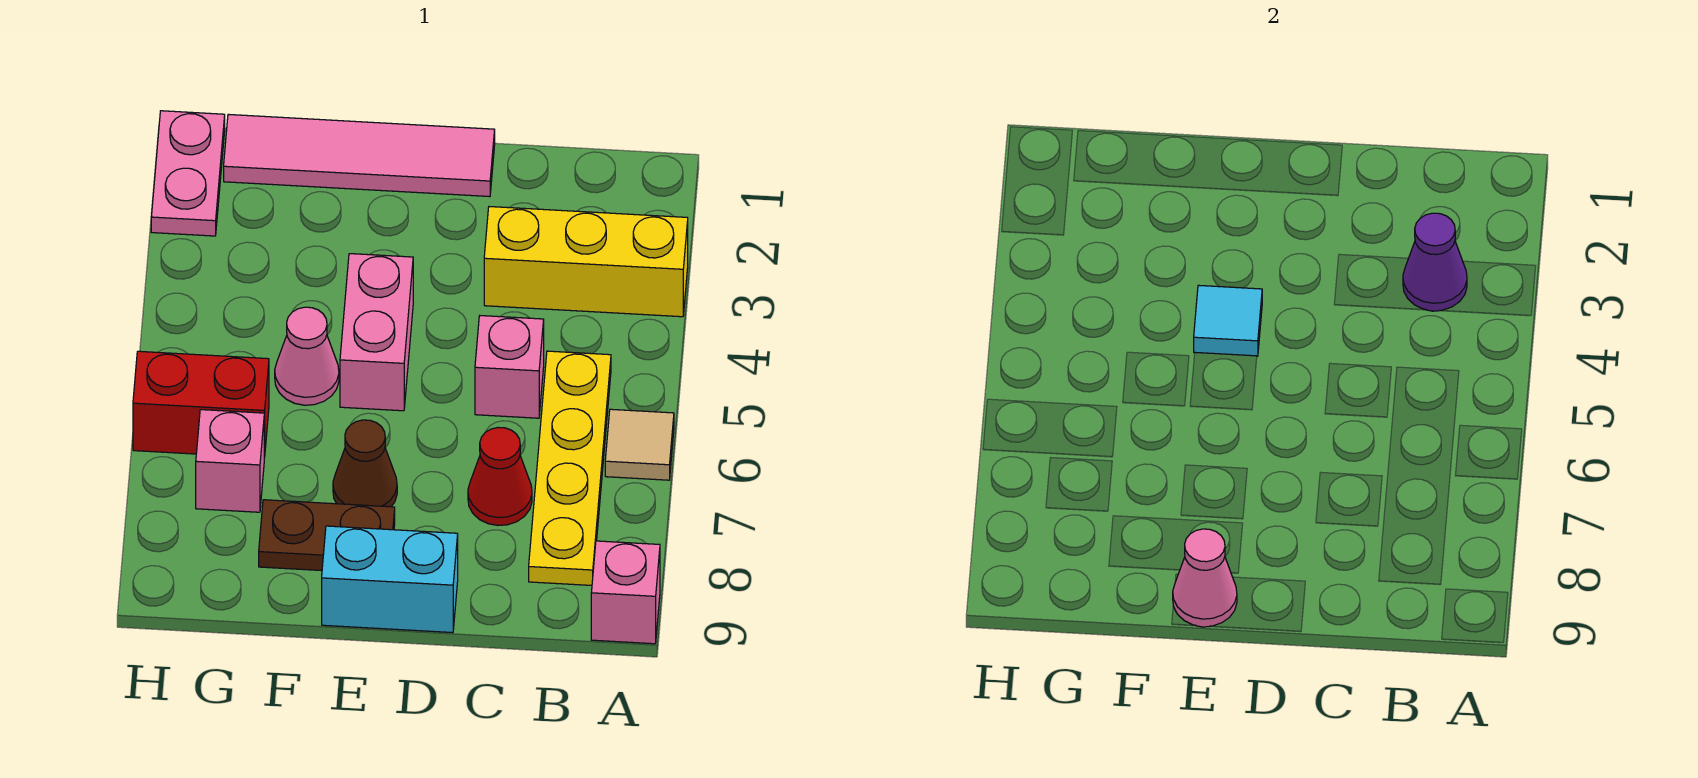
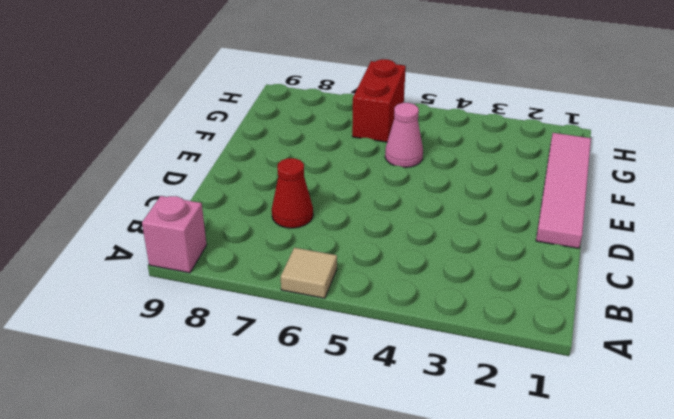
none -> yellow brick A3:C3 level 1
none -> yellow plate B5:B8 level 1
none -> pink brick C5 level 1

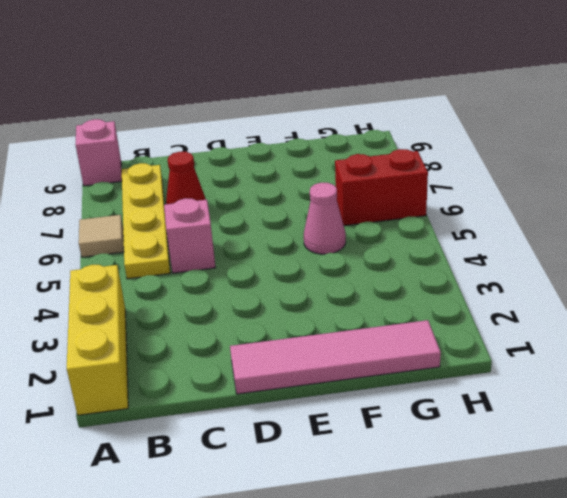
yellow brick A1:A3 level 1 -> yellow brick A3:C3 level 1
none -> cyan brick D9:E9 level 1
none -> pink brick E4:E5 level 1
none -> brown cone E7 level 1

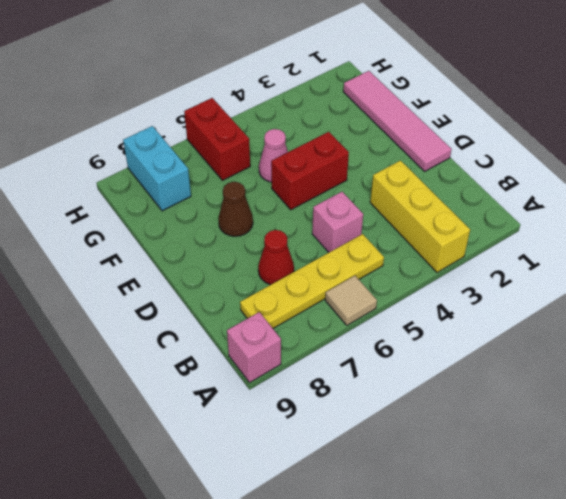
red brick E4:E5 level 1 -> pink brick E4:E5 level 1
cyan brick G8:H8 level 1 -> cyan brick D9:E9 level 1
none -> brown plate E8:F8 level 1
none -> pink brick G7 level 1
none -> pink plate H1:H2 level 1

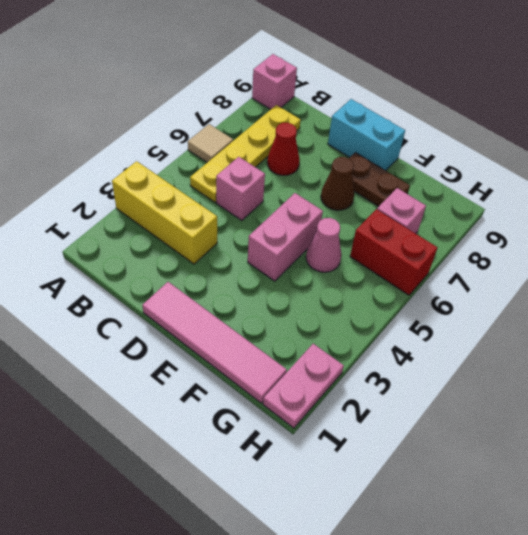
none -> purple cone B3 level 2
none -> cyan tile E4 level 2
none -> pink cone E9 level 2

